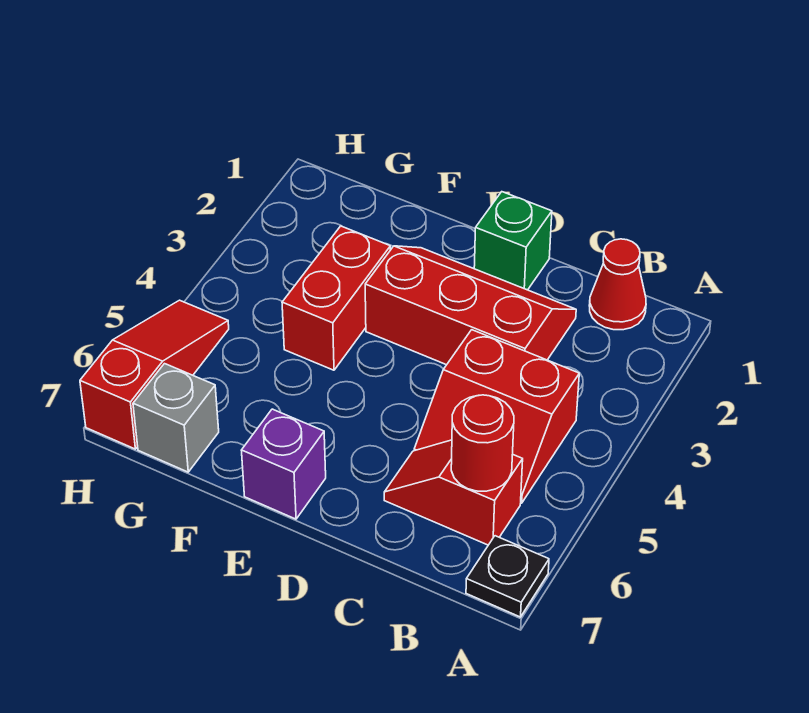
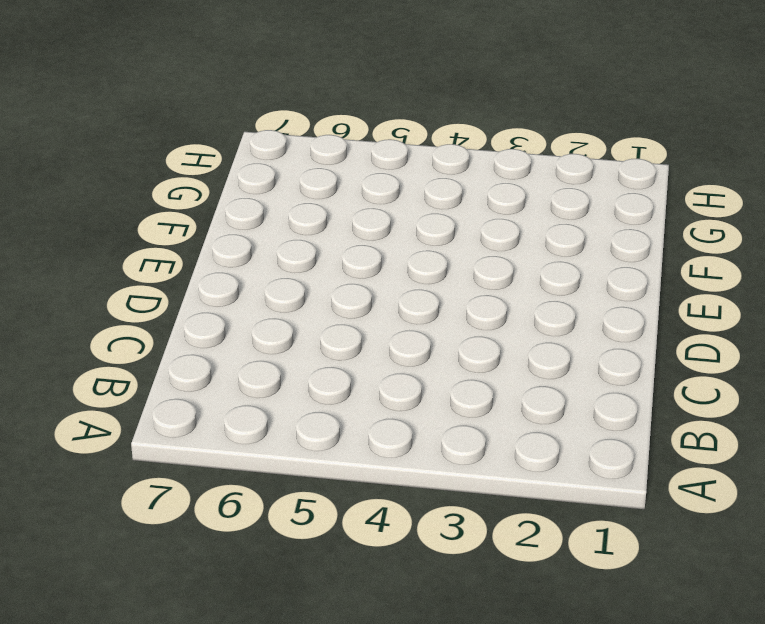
none -> black plate A7 level 1
none -> red cone B1 level 1

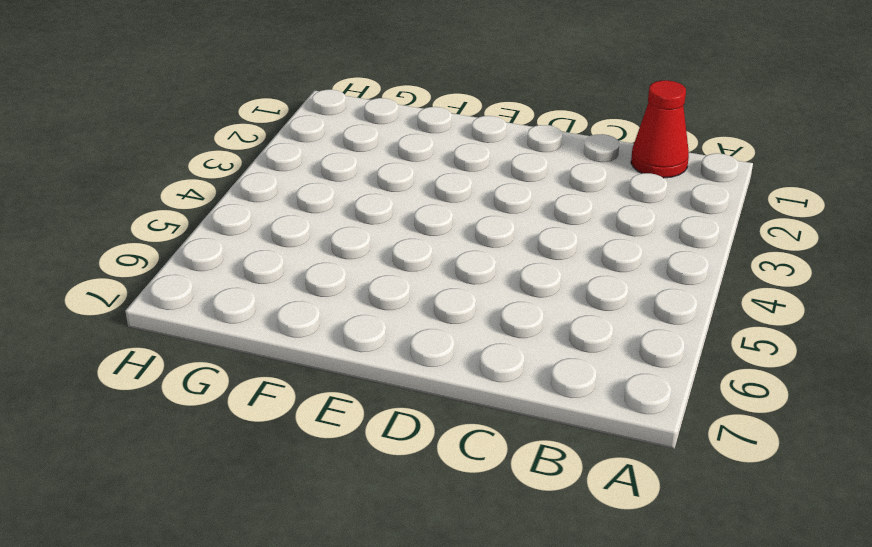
none -> black plate A7 level 1
none -> red slope B4:C5 level 1 top 4

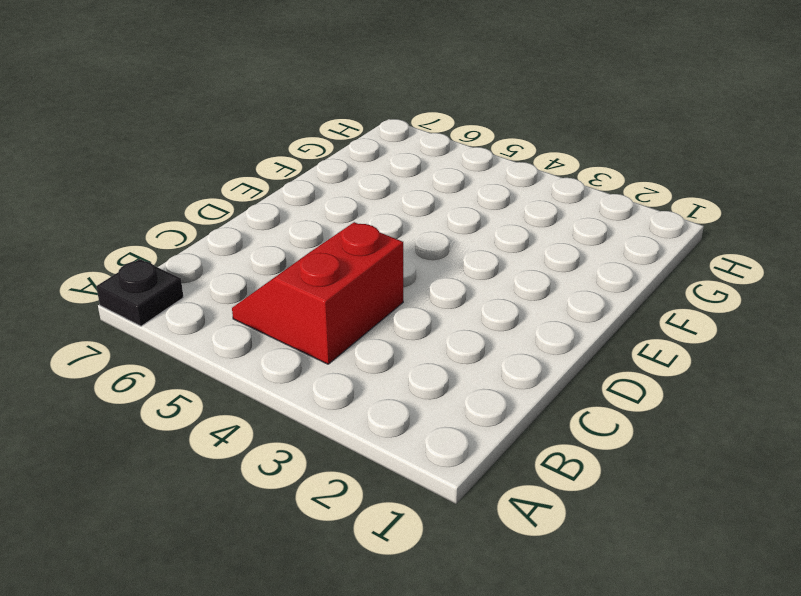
none -> red cone B1 level 1
none -> red slope B6:C6 level 1 top B

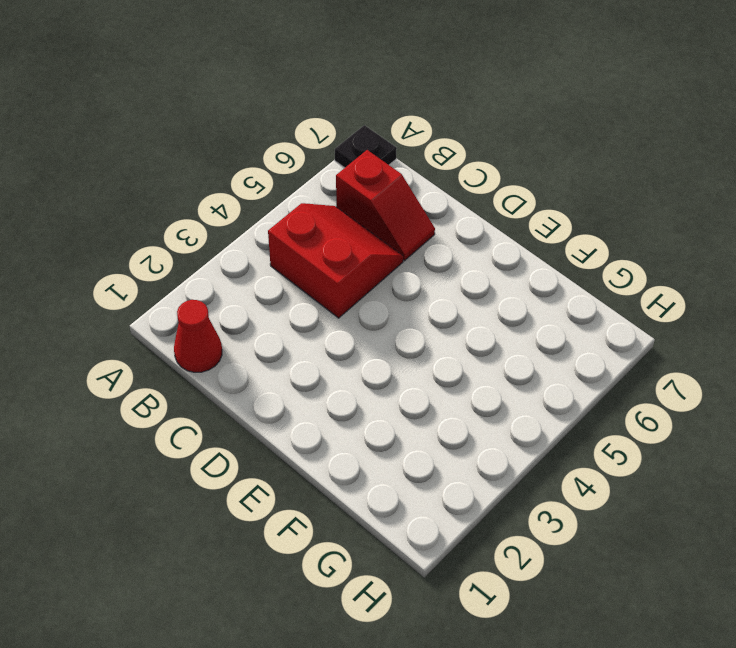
none -> red slope C2:E3 level 1 top 3
none -> green brick D1 level 1

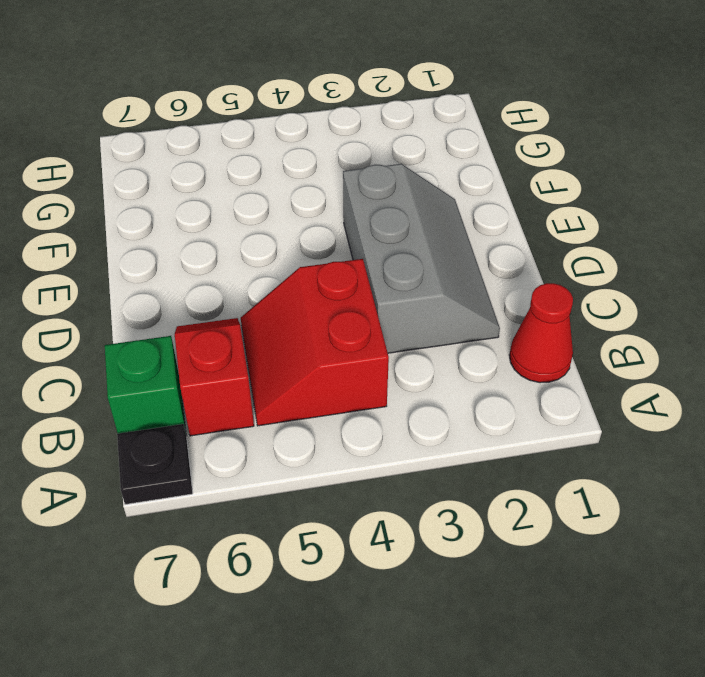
green brick B7 level 1 -> green brick D1 level 1
grey slope C2:E3 level 1 top 3 -> red slope C2:E3 level 1 top 3
none -> purple brick E7 level 1
none -> red brick F3:F4 level 1

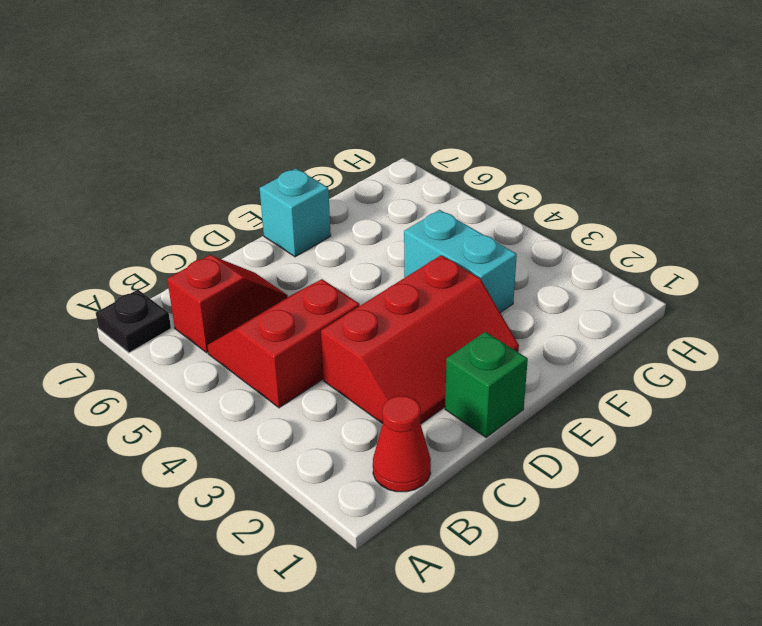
cyan brick E7 level 1 -> purple brick E7 level 1
cyan brick F3:F4 level 1 -> red brick F3:F4 level 1
none -> grey brick G7 level 1
none -> red slope H5:H7 level 1 top 7

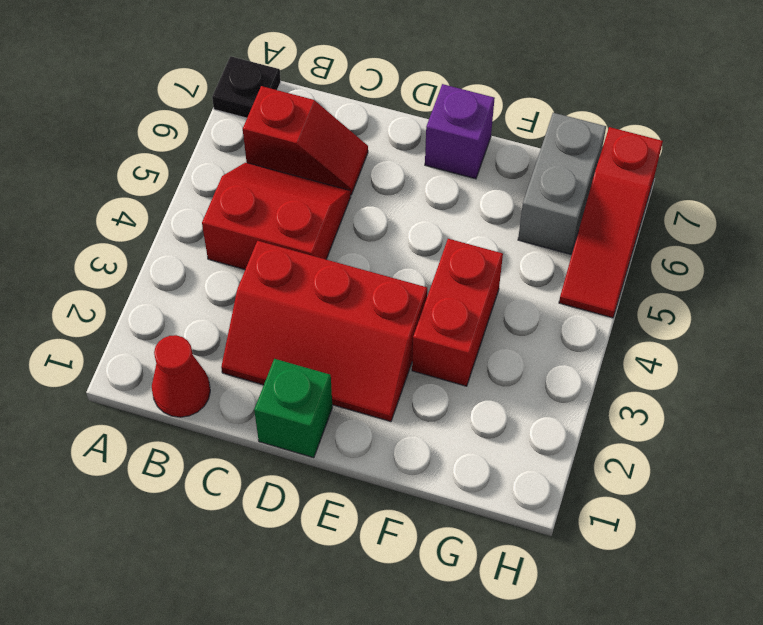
grey brick G6:G7 level 1 -> grey brick G7 level 1
none -> red round brick B6 level 2

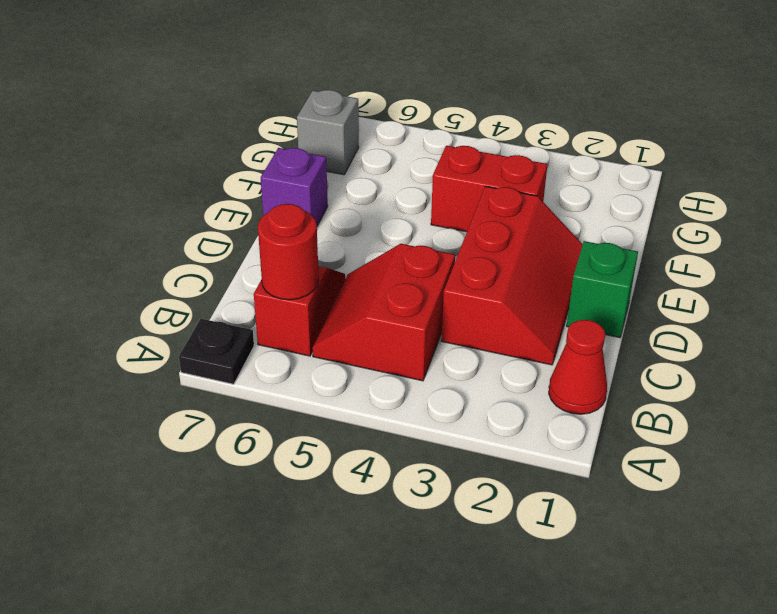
none -> red slope H5:H7 level 1 top 7

